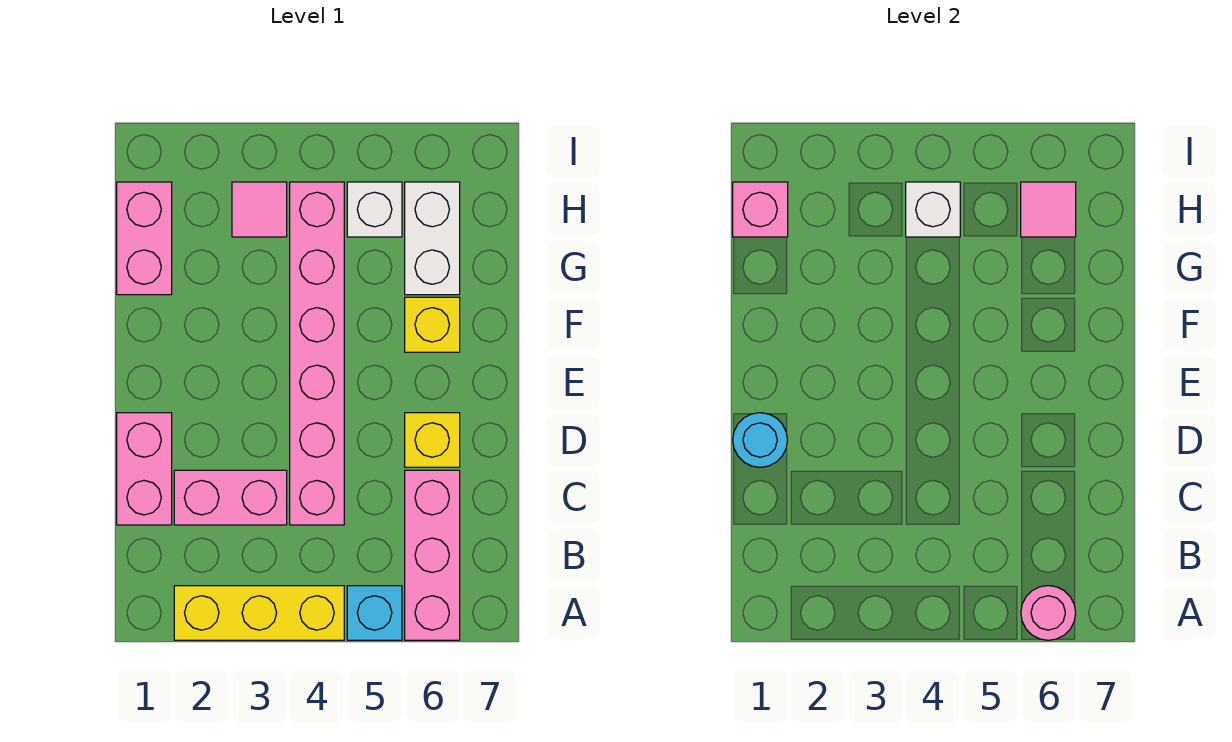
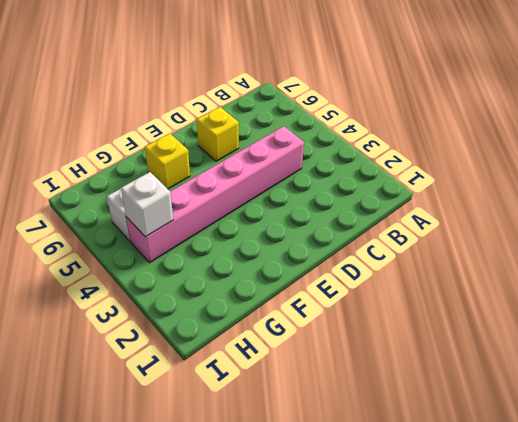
none -> yellow brick A2:A4 level 1
none -> cyan brick A5 level 1
none -> pink brick A6:C6 level 1

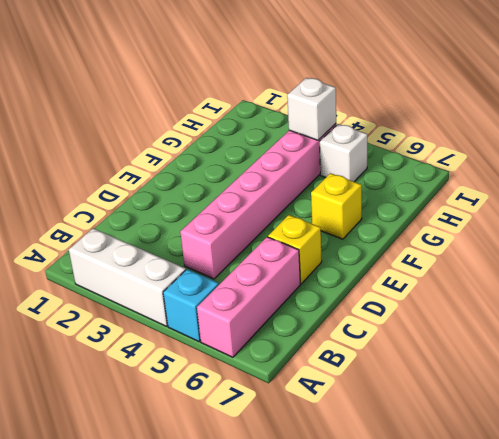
white brick A2:A4 level 1 -> yellow brick A2:A4 level 1
none -> pink brick C1:D1 level 1
none -> pink brick C2:C3 level 1
none -> pink brick G1:H1 level 1

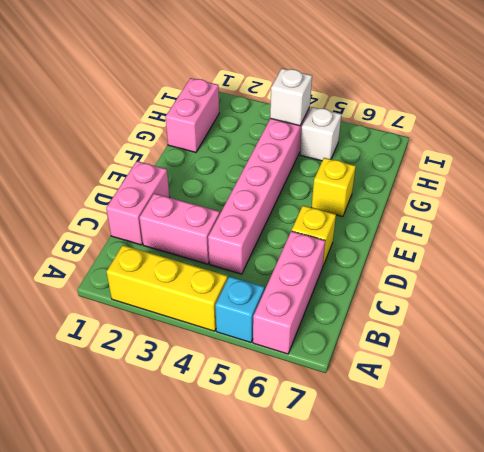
none -> white brick G6:H6 level 1
none -> pink tile H3 level 1
none -> pink round brick A6 level 2

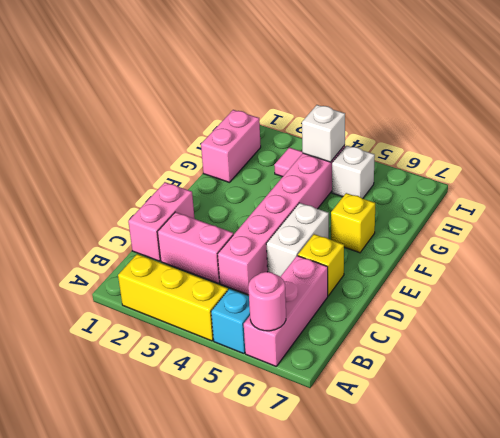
white brick D5:E5 level 1 -> white brick G6:H6 level 1
none -> cyan round brick D1 level 2
none -> pink brick H1 level 2
none -> pink tile H6 level 2

